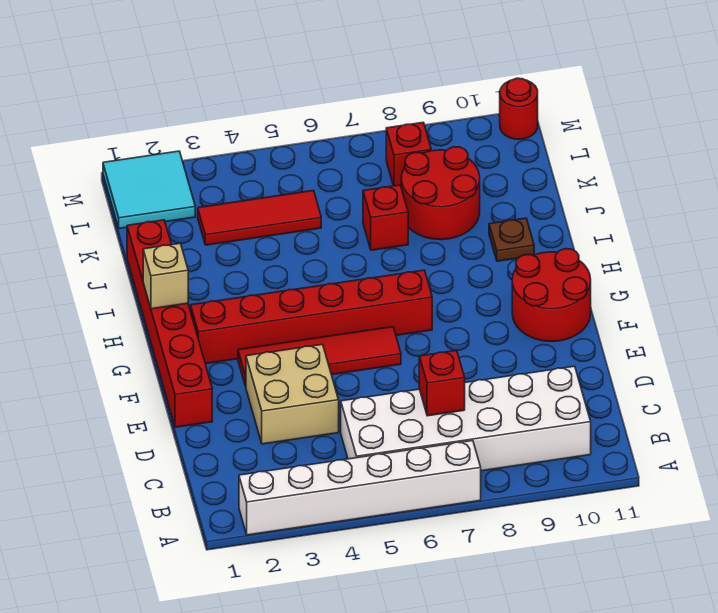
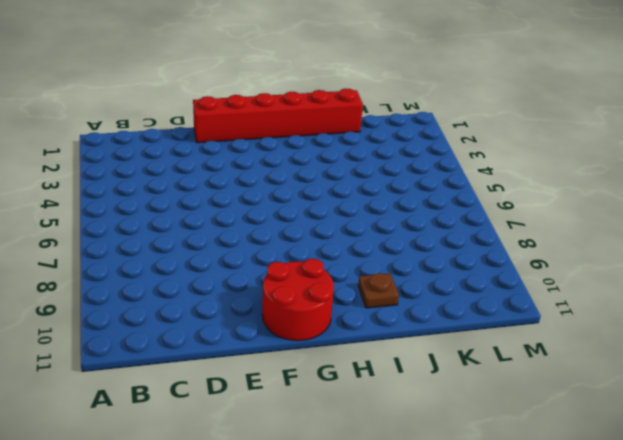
none -> white brick A2:A7 level 1
none -> white brick B5:C10 level 1
none -> tan brick D3:E4 level 1

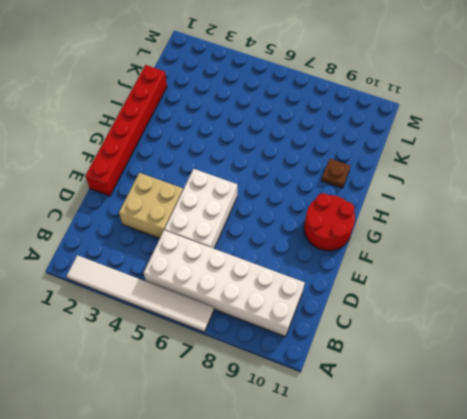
white tile A2:A7 level 1 -> white brick A2:A7 level 1
white brick D5:F6 level 1 -> red tile F3:F6 level 1
none -> red brick G2:G7 level 1
none -> red brick J7 level 1
none -> red round brick J8:K9 level 1

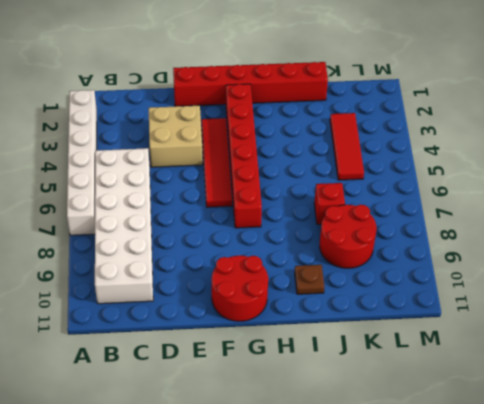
none -> cyan tile L1:M2 level 1
none -> red brick L8 level 1
none -> red round brick M11 level 1

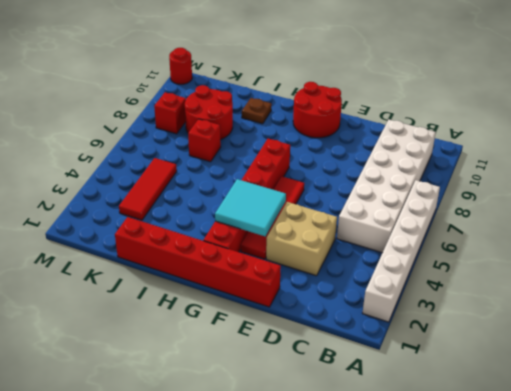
cyan tile F3:G4 level 2 -> cyan tile L1:M2 level 1
none -> red brick C7 level 2
none -> tan brick H1 level 2

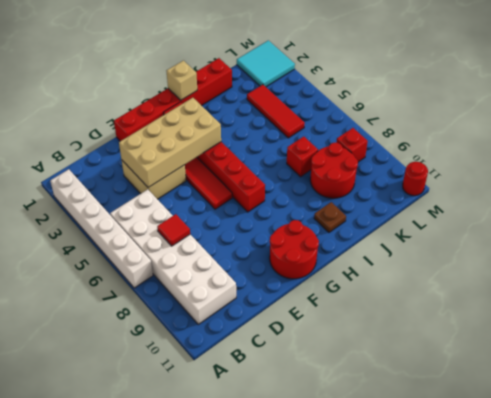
red tile C7 level 2 -> red brick C7 level 2
tan brick D3:G4 level 2 -> none

